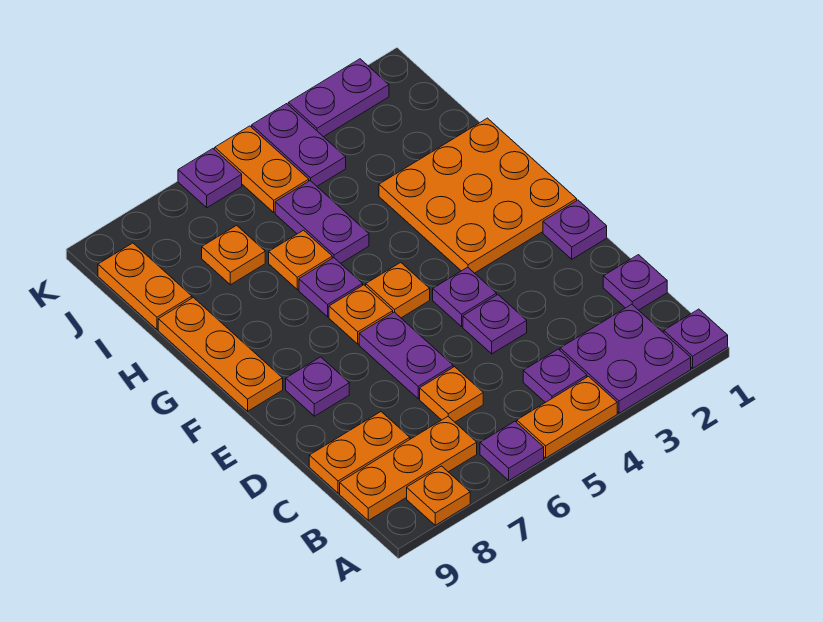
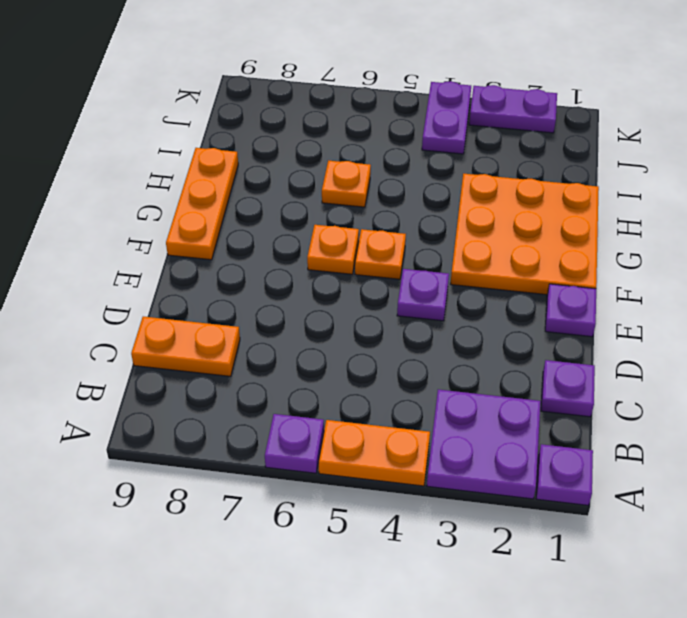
none -> orange plate A8 level 1
none -> purple plate B4 level 1
none -> orange plate B7:B9 level 1

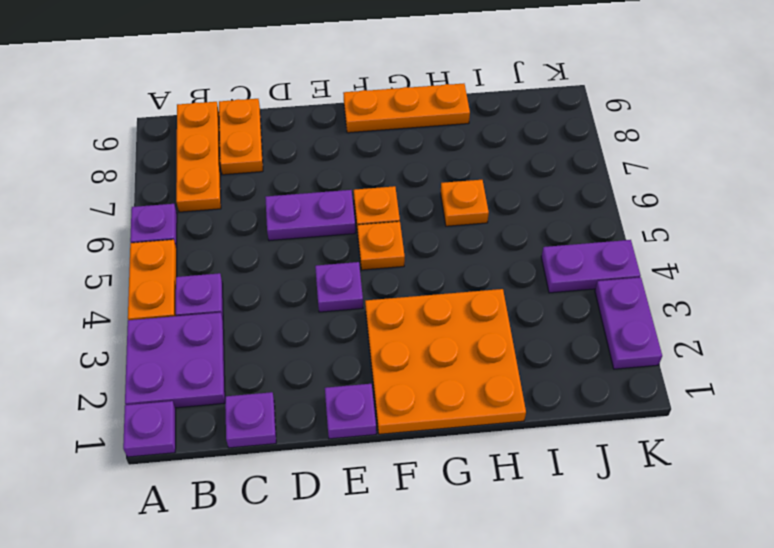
none -> orange plate A8 level 1
none -> orange plate C6 level 1
none -> purple plate D4 level 1

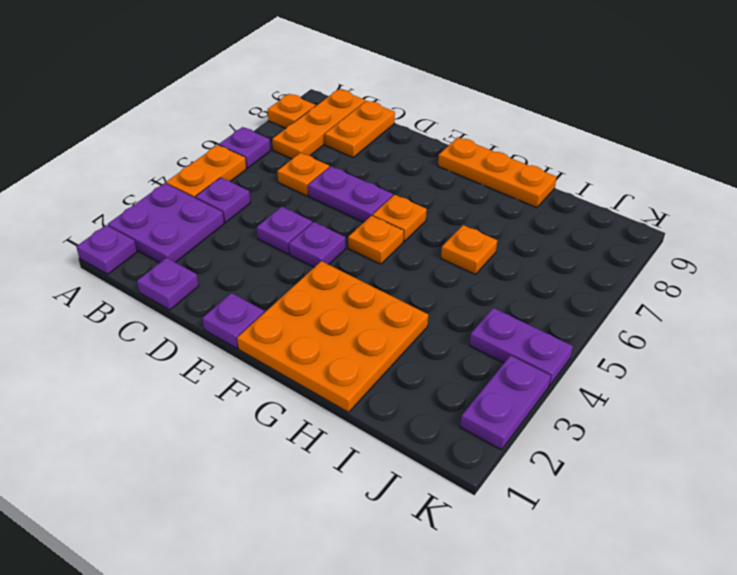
none -> purple plate E8 level 1
none -> purple plate G6 level 1
none -> purple plate H5:I5 level 1

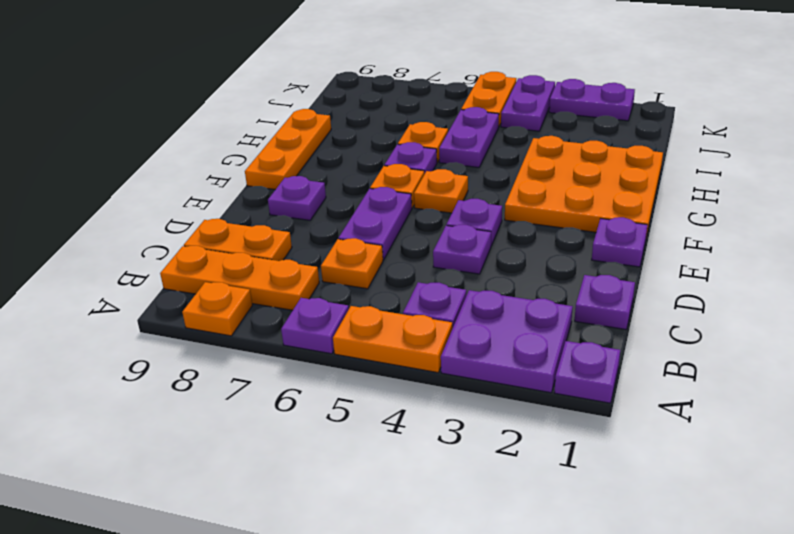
none -> orange plate I7 level 1
none -> orange plate I9:J9 level 1
none -> purple plate K6 level 1

